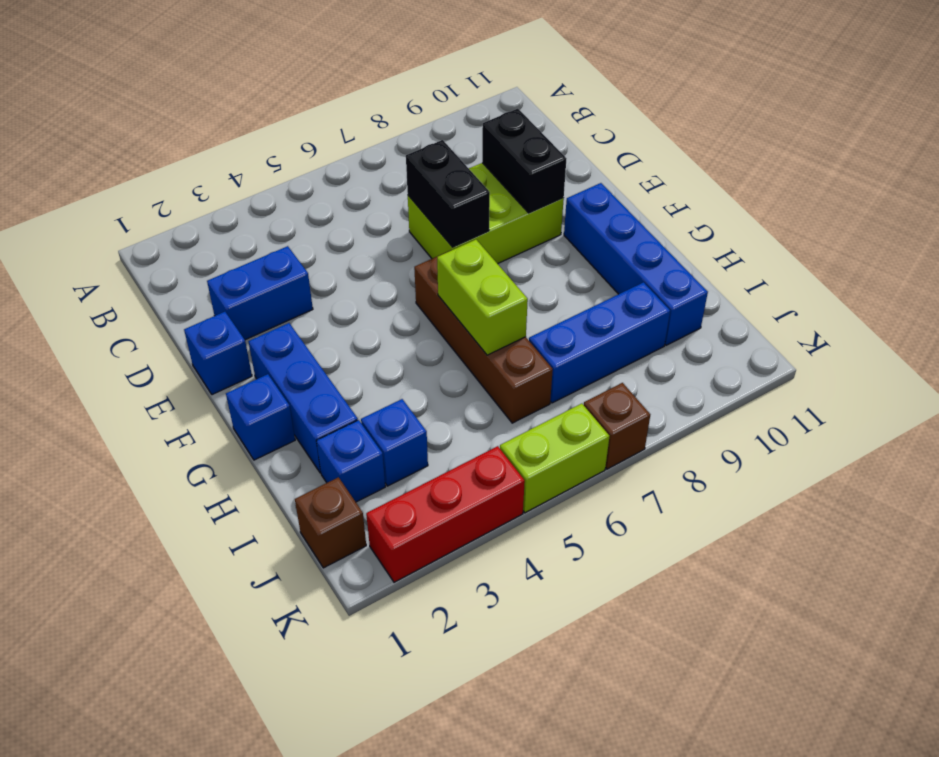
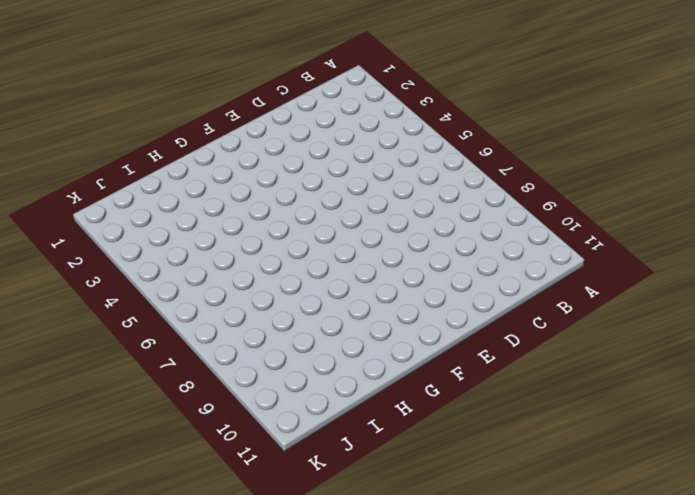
none -> blue brick D2:D3 level 1
none -> lime brick D7:E9 level 1
none -> blue brick E1 level 1

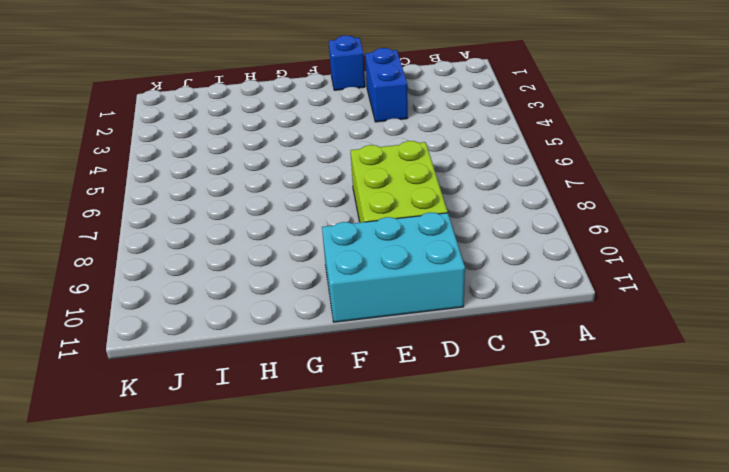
cyan brick D10:F11 level 1 -> blue brick F10:I10 level 1
none -> blue brick F2:H2 level 1
none -> brown brick F6:I6 level 1
none -> blue brick G1 level 1

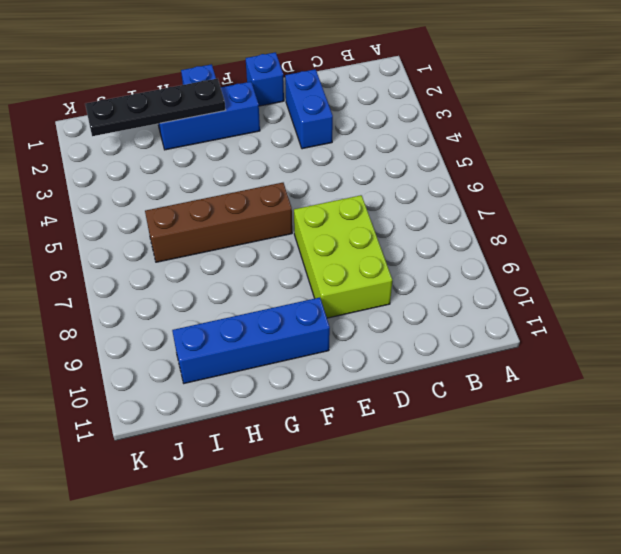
black plate G2:J2 level 2 -> none
none -> blue brick I2 level 1
none -> blue brick I3 level 1
none -> blue brick I7:I9 level 1

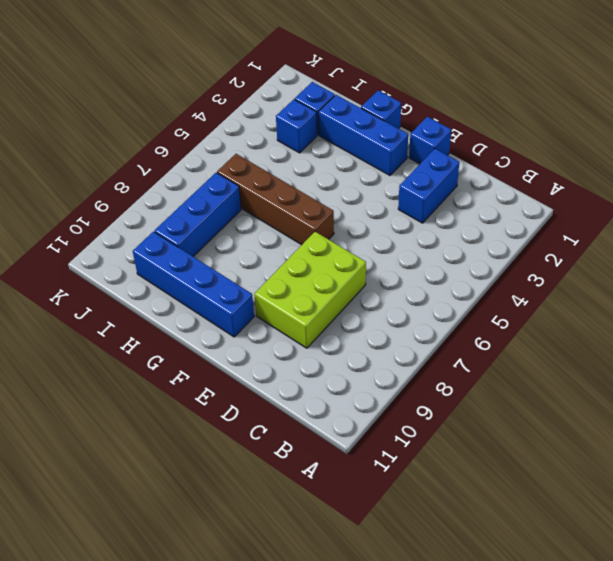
none -> brown brick J1 level 1
none -> red brick K2:K4 level 1
none -> lime brick K5:K6 level 1

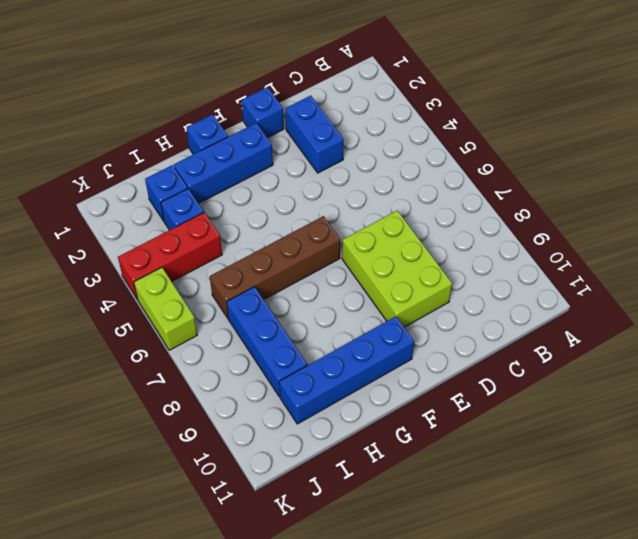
red brick I4:K4 level 1 -> red brick K2:K4 level 1
none -> brown brick J1 level 1
none -> brown brick K7 level 1
none -> black brick D7:E7 level 2

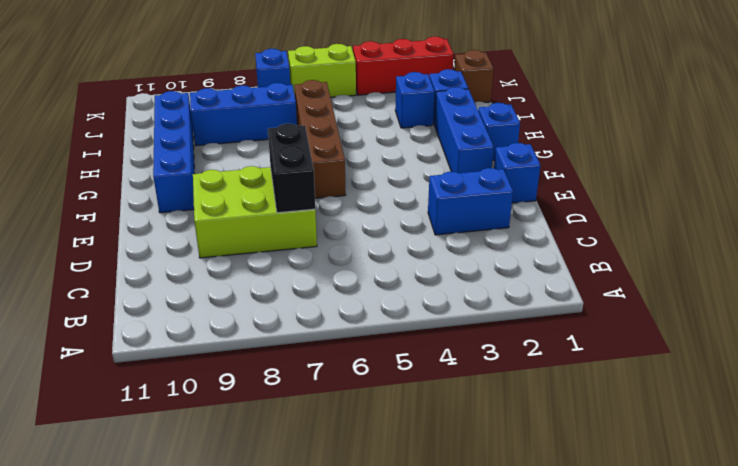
blue brick K7 level 1 -> brown brick K7 level 1
none -> black brick D9:E9 level 2
none -> lime brick G6:H6 level 2

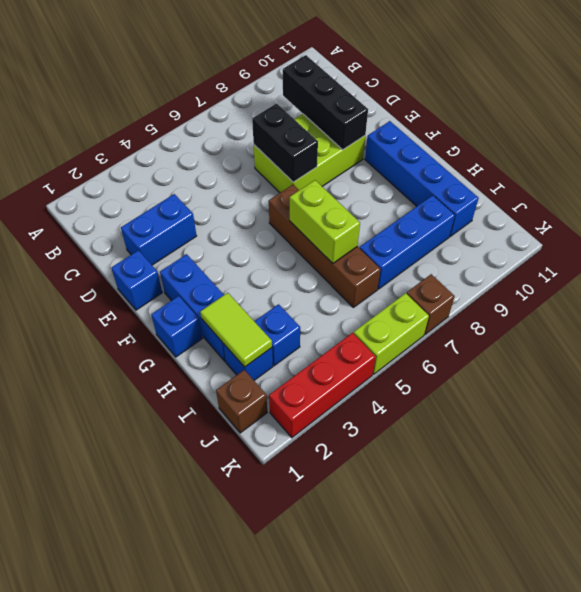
black brick C9:E9 level 2 -> black brick D9:E9 level 2
lime tile H2:I2 level 2 -> none

